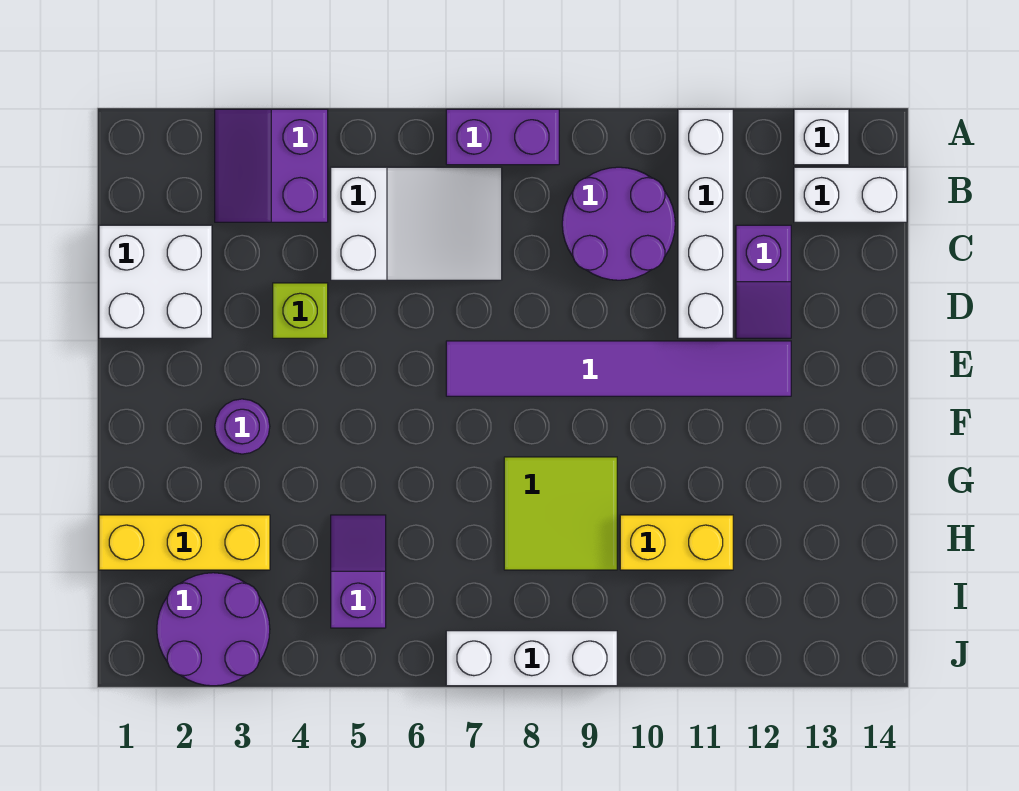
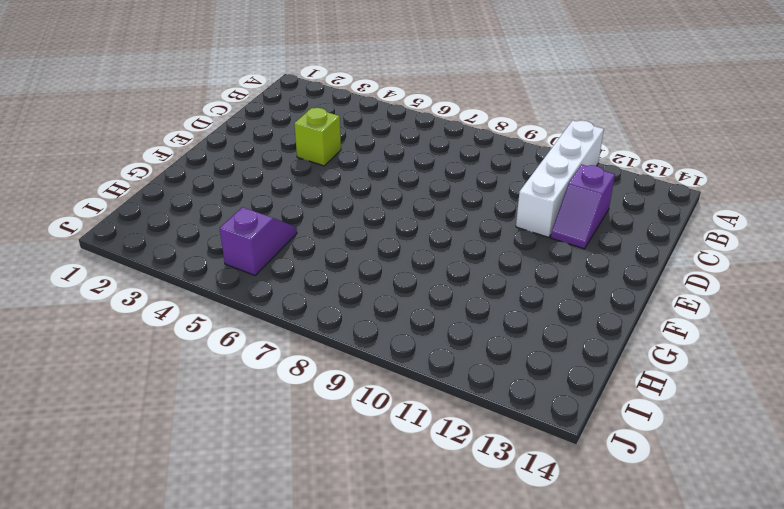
none -> purple slope A3:B4 level 1 top 4
none -> purple brick A7:A8 level 1
none -> white brick A13 level 1

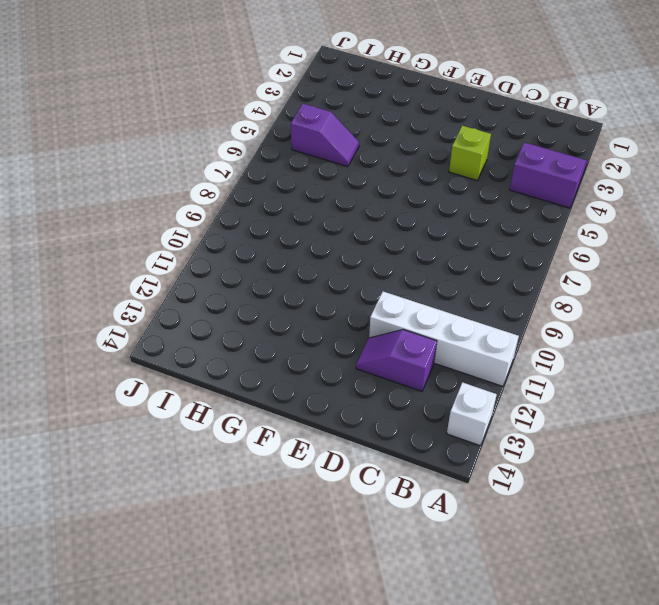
none -> purple brick A7:A8 level 1
none -> white slope B5:C7 level 1 top 5
none -> purple round brick B9:C10 level 1

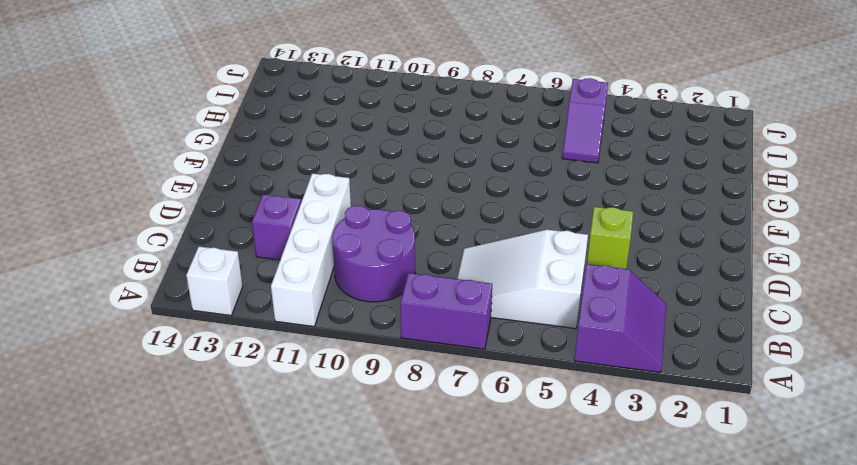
none -> white brick B13:B14 level 1
none -> white brick C1:D2 level 1
none -> purple tile E7:E12 level 1

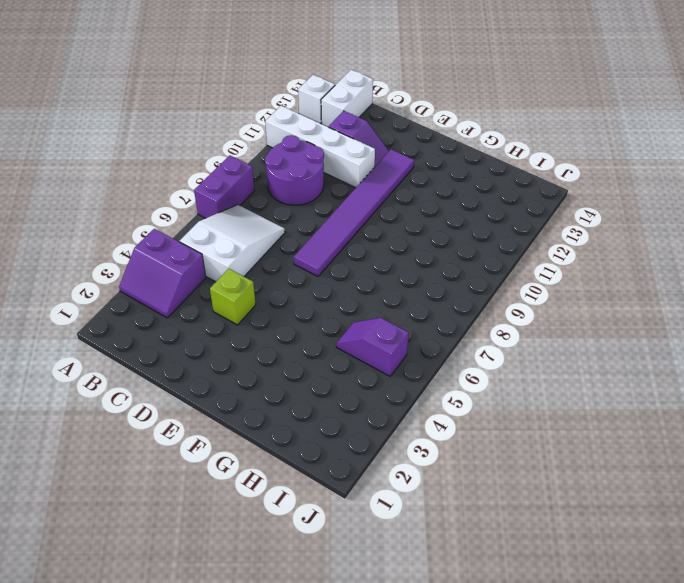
none -> white brick C1:D2 level 1
none -> purple round brick F3 level 1
none -> lime tile G8:H9 level 1

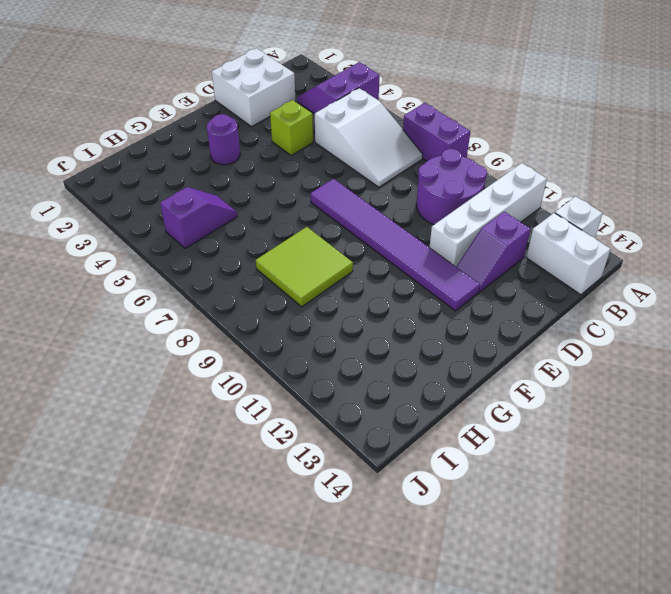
none -> yellow brick H1:H3 level 1
none -> yellow brick H10:H11 level 1
none -> purple round brick I2:J3 level 1

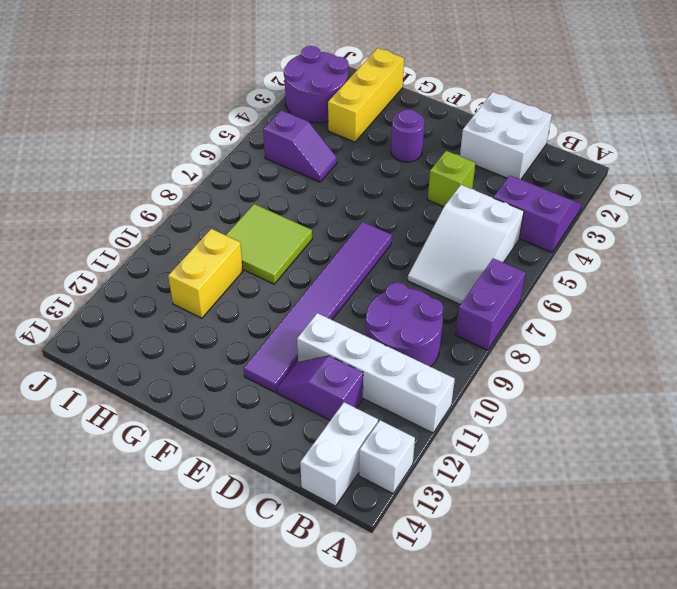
none -> white brick J7:J9 level 1

